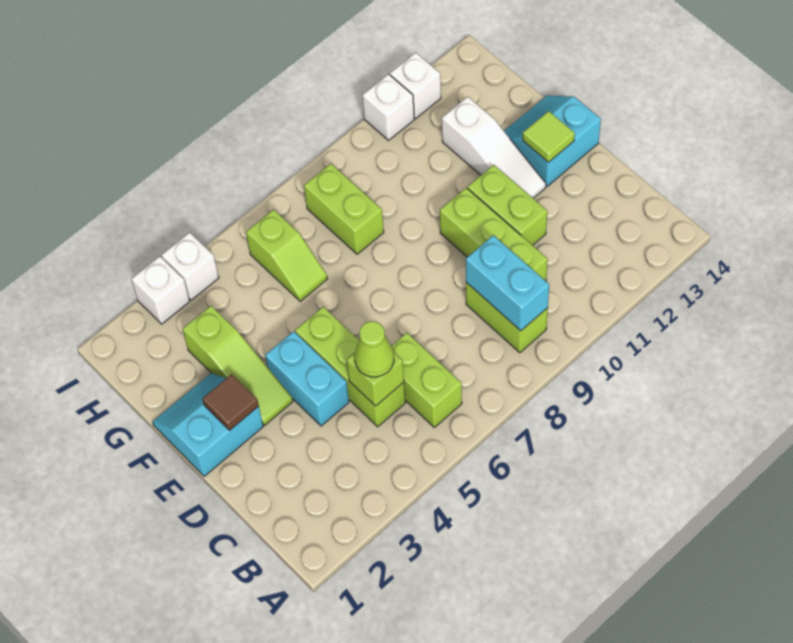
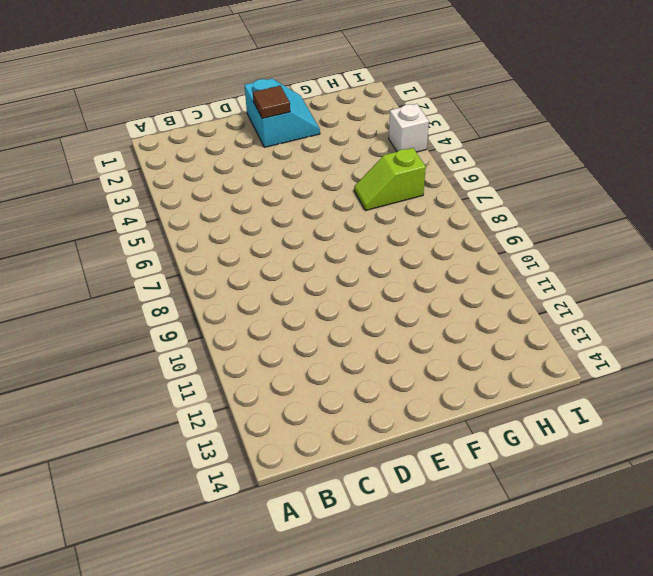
none -> lime brick B6:C6 level 1
none -> lime brick B9:C9 level 1
none -> lime brick C5:E5 level 1

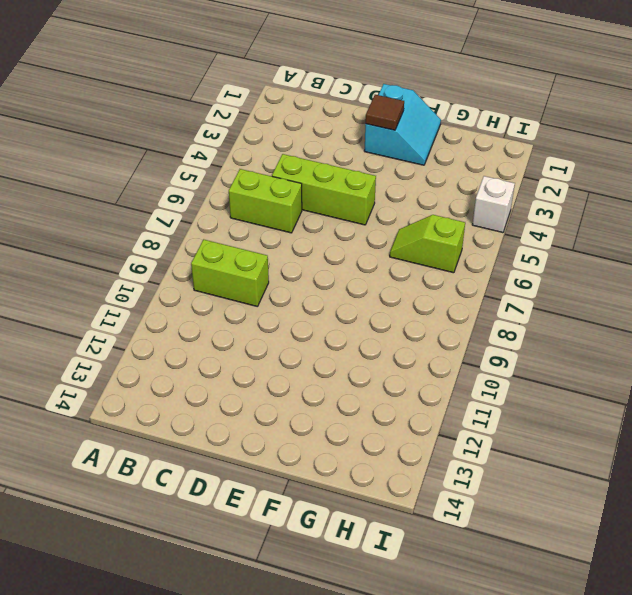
none -> lime brick C10:E10 level 1
none -> cyan brick D4:E4 level 1
none -> lime brick D11:E11 level 1

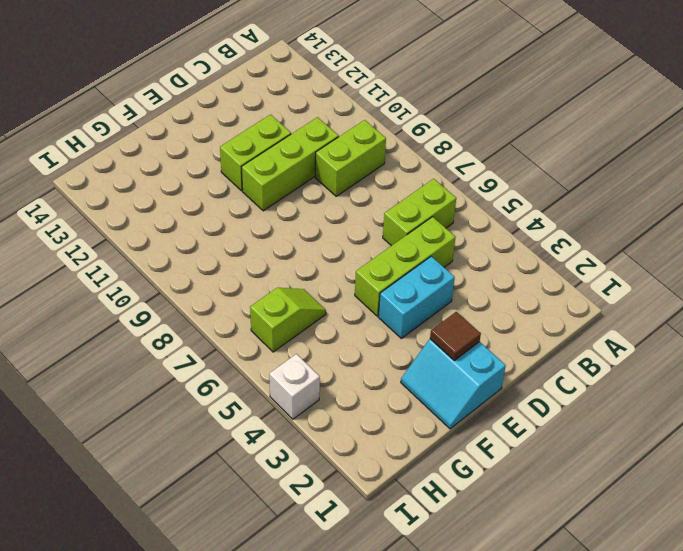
none -> lime slope E3:G3 level 1 top G
none -> white slope E12:G12 level 1 top G
none -> cyan slope E13:F14 level 1 top E

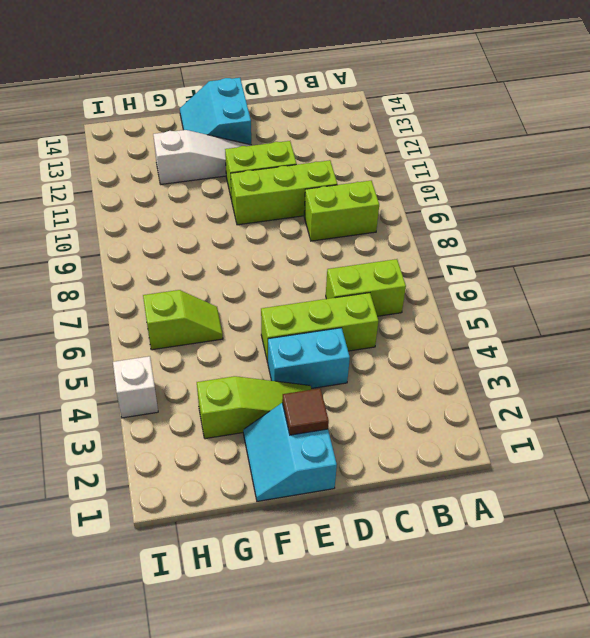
none -> lime brick G8:H8 level 1
none -> white brick I3 level 1
none -> white brick I11 level 1

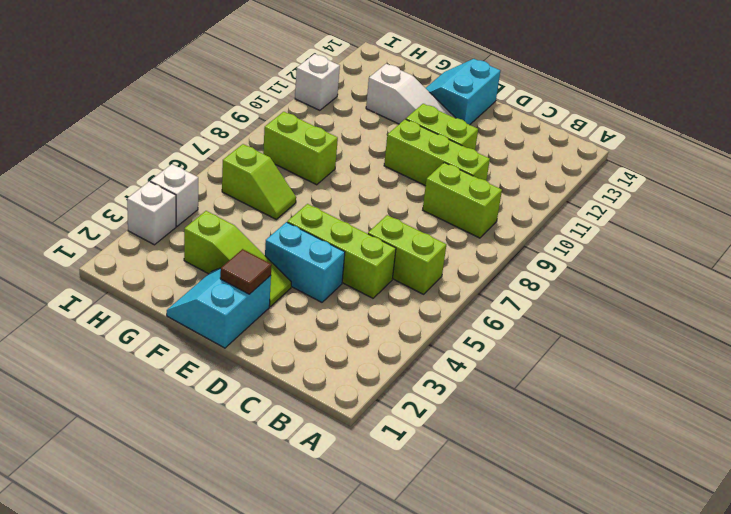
none -> white brick I12 level 1
none -> cyan brick B9:C9 level 2
none -> lime brick C5 level 2

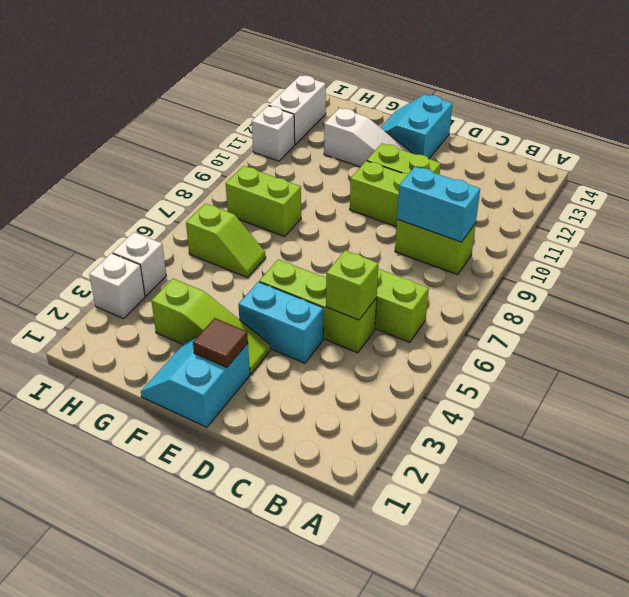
white brick I12:I13 level 1 -> white brick I12 level 1
none -> lime tile E13 level 2
none -> lime cone C5 level 3

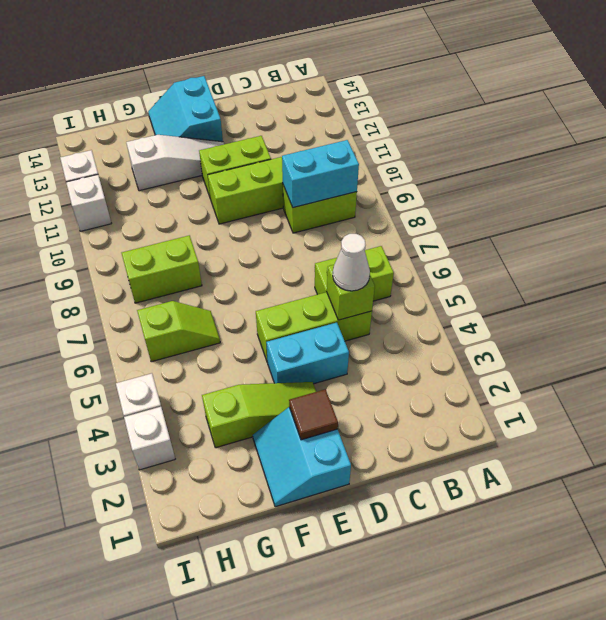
white cone C5 level 3 -> lime cone C5 level 3
none -> lime tile E13 level 2

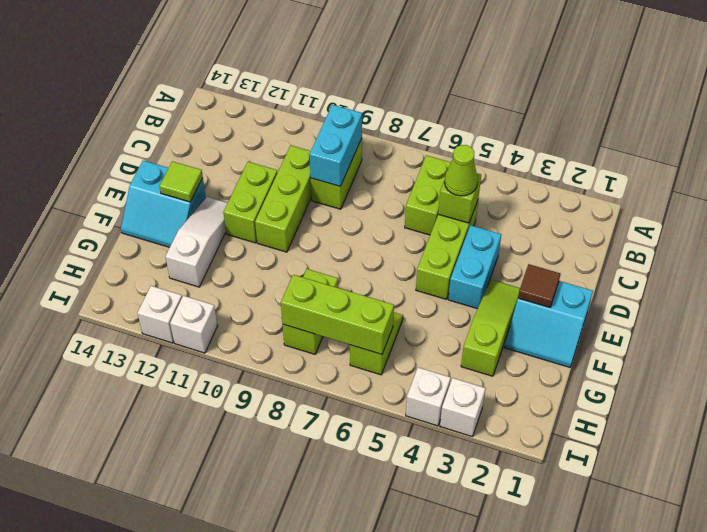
lime brick H6:H8 level 2 -> none

